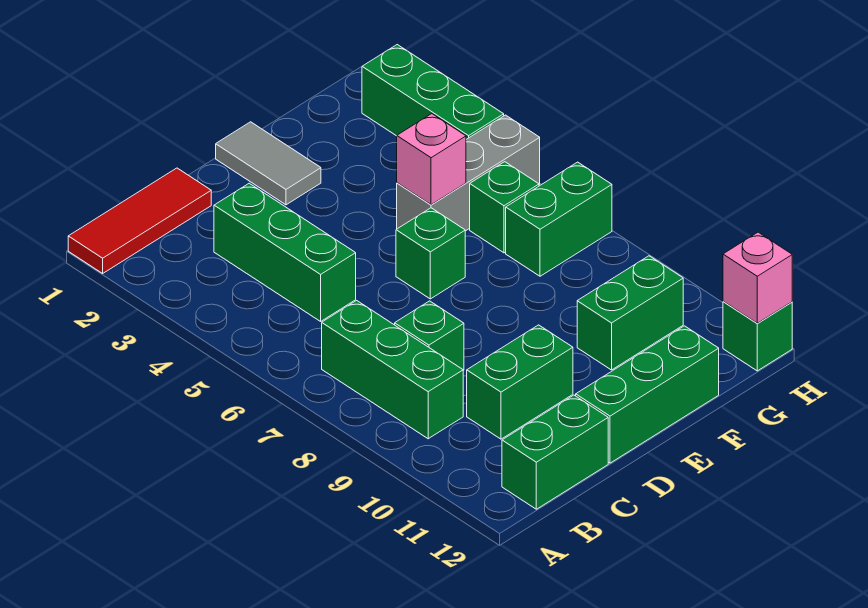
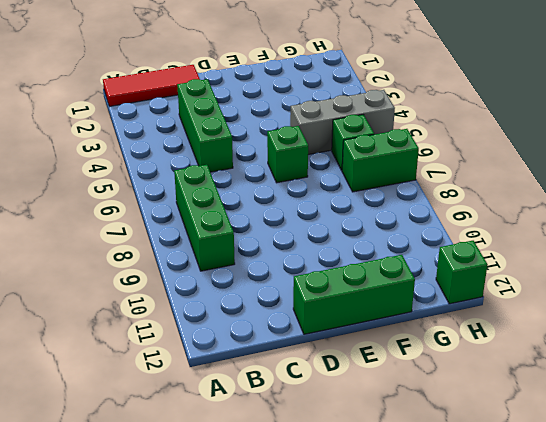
none -> green brick B12:C12 level 1
none -> green brick C8 level 1
none -> green brick C10:D10 level 1

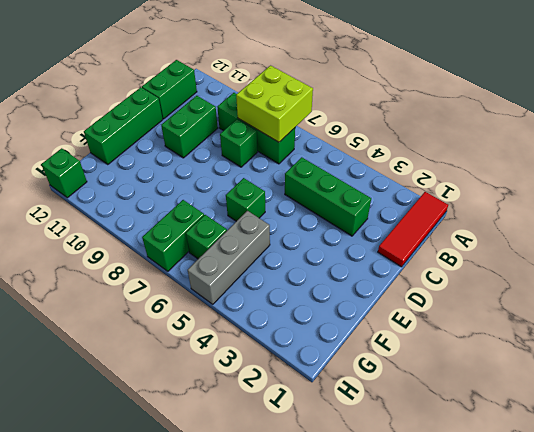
lime brick A7:B8 level 2 -> none
none -> grey tile E1:E2 level 1
none -> green brick F10:G10 level 1
none -> green brick H2:H4 level 1

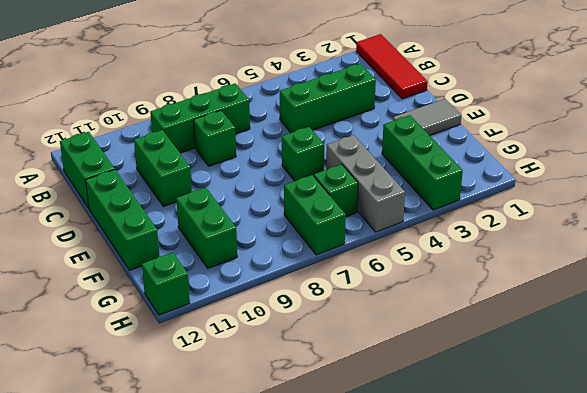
green brick F3:H3 level 1 -> green brick H2:H4 level 1
none -> pink brick F5 level 2
none -> pink brick H12 level 2

